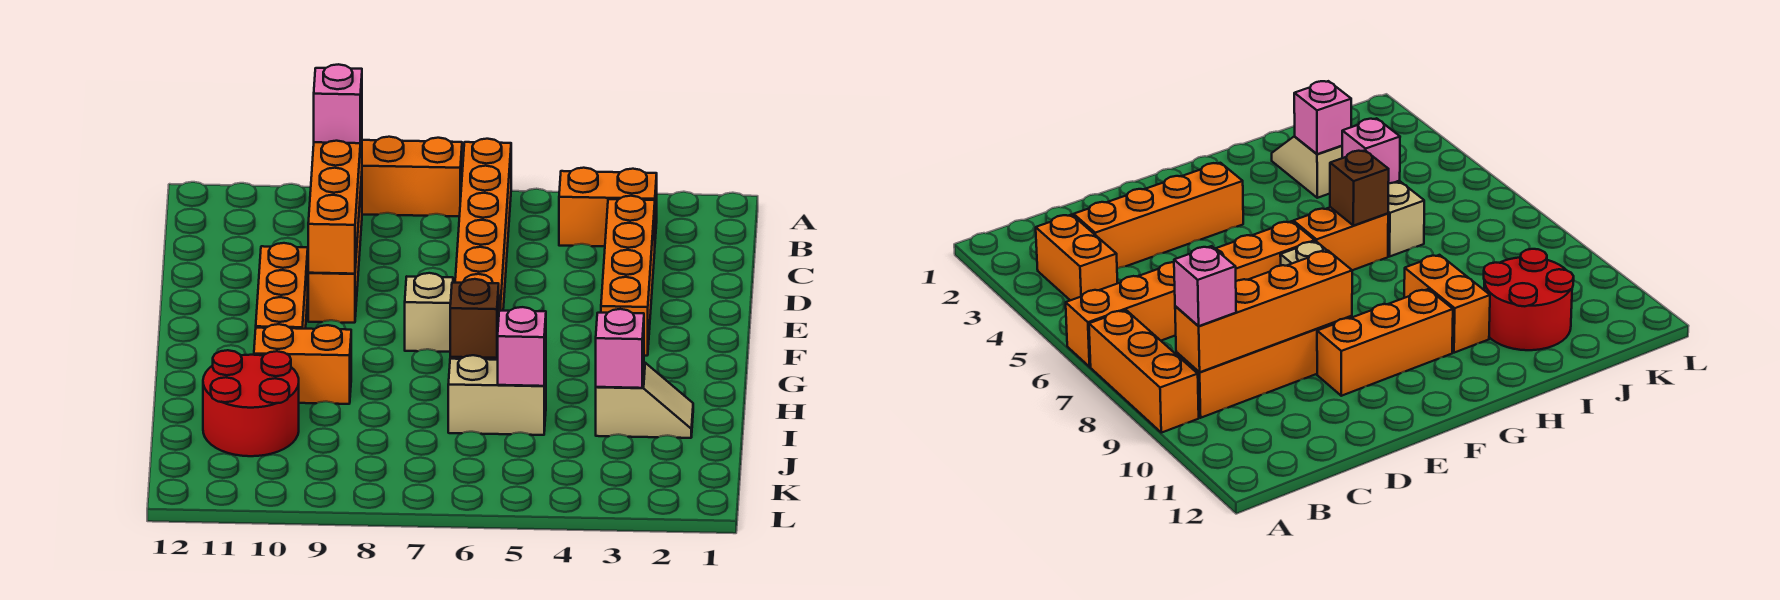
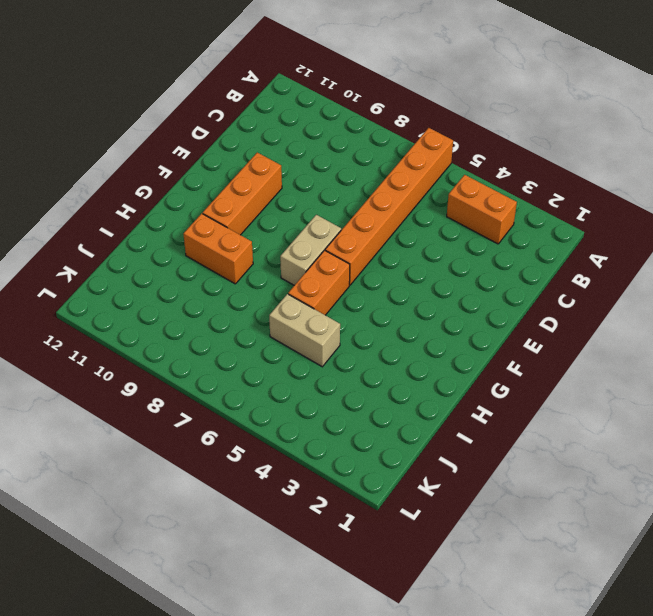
tan brick F7:G7 level 1 -> tan brick F7 level 1
none -> orange brick A7:A9 level 1
none -> orange brick B9:E9 level 1
none -> orange brick C3:F3 level 1

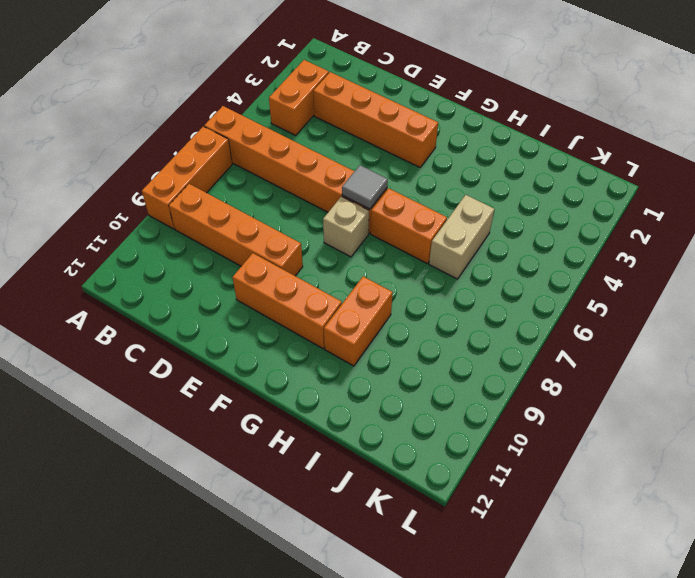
grey tile F6 level 2 -> none
none -> tan slope I2:I3 level 1 top 3
none -> red round brick I10:J11 level 1
none -> orange brick B9:E9 level 2

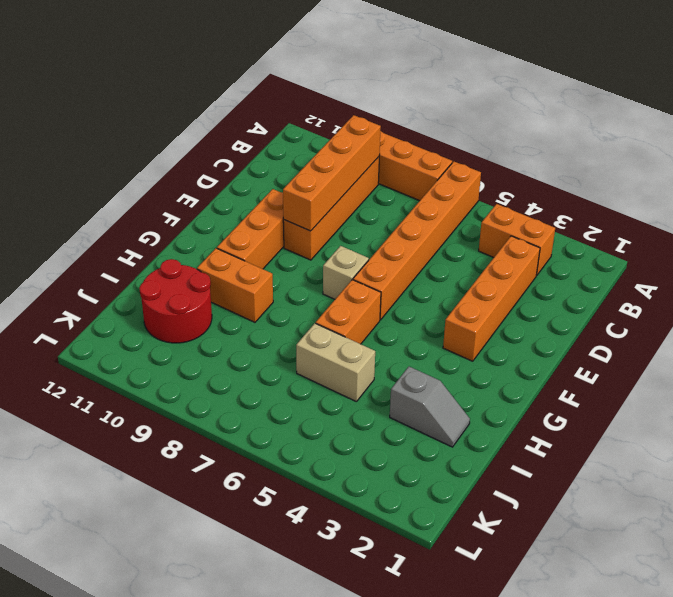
grey slope I2:I3 level 1 top 3 -> tan slope I2:I3 level 1 top 3
none -> brown brick H6 level 2
none -> pink brick I3 level 2
none -> pink brick I5 level 2

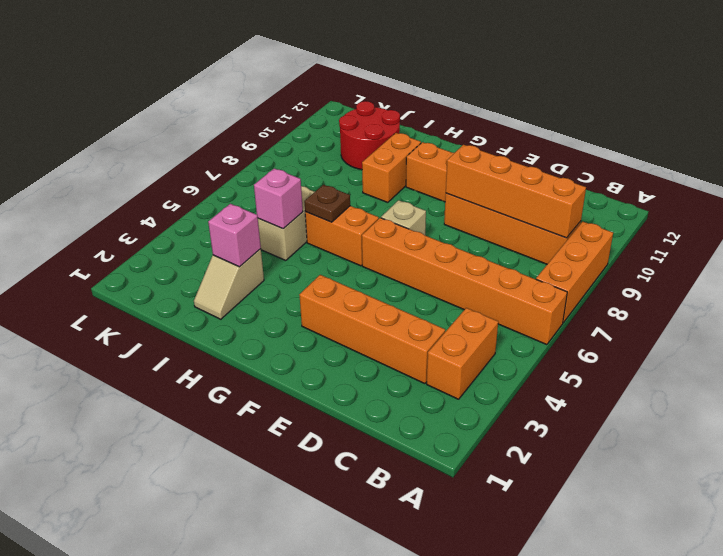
brown plate H6 level 2 -> brown brick H6 level 2
none -> pink brick B9 level 3

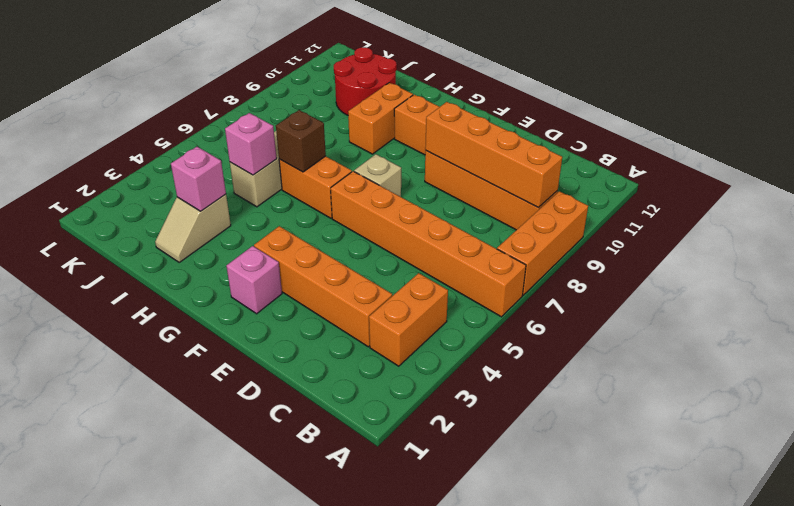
pink brick F2 level 1 -> pink brick B9 level 3

